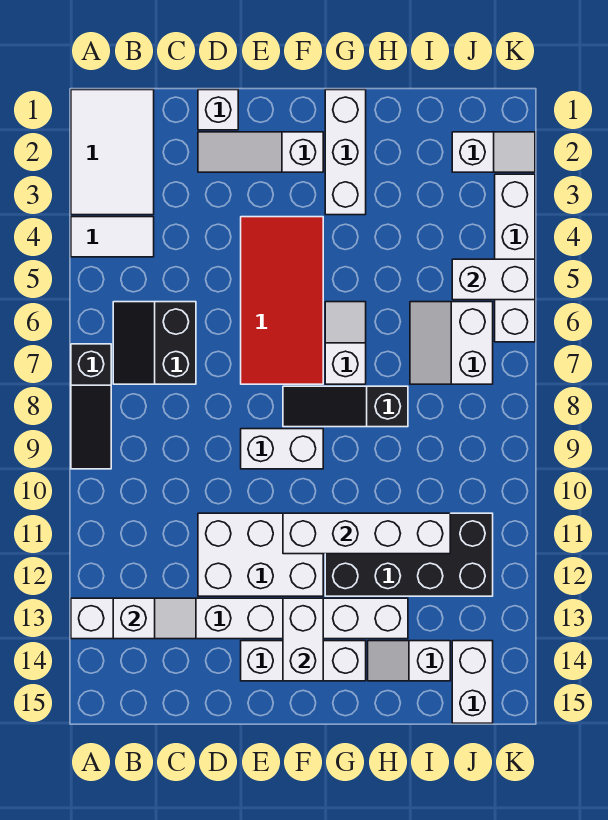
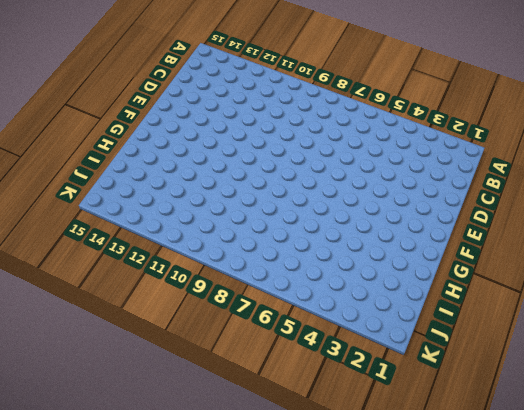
none -> white tile A1:B3 level 1
none -> white tile A4:B4 level 1
none -> black slope A7:A9 level 1 top 7

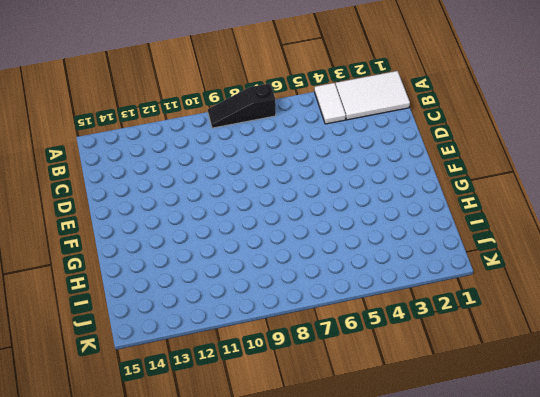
none -> white brick A13:H13 level 1
none -> black slope B6:C7 level 1 top C
none -> white brick D1 level 1

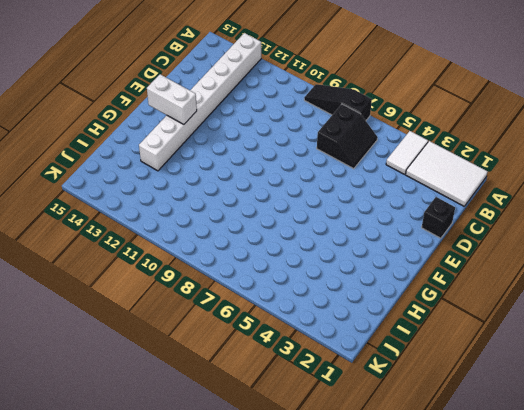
black slope B6:C7 level 1 top 7 -> black slope B6:C7 level 1 top C
black brick D1 level 1 -> white brick D1 level 1
none -> white slope D2:F2 level 1 top F
none -> white brick D11:F12 level 1
none -> red tile E4:F7 level 1

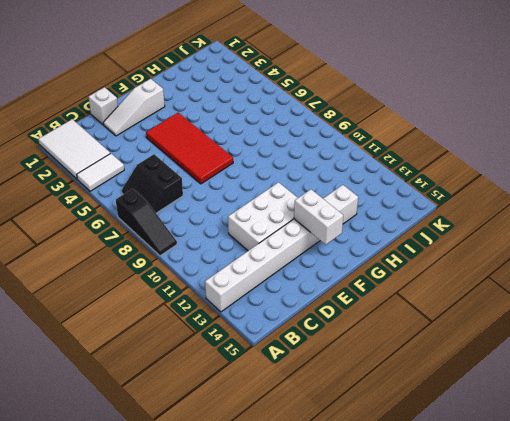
none -> white brick E9:F9 level 1
none -> white brick E14:G14 level 1
none -> black slope F8:H8 level 1 top H

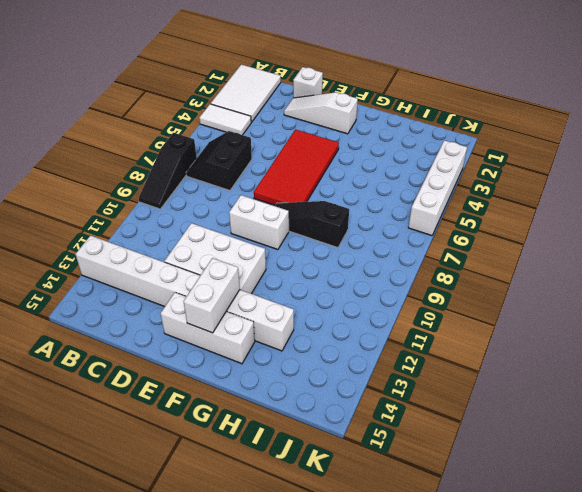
none -> white brick G1:G3 level 1
none -> white slope G6:G7 level 1 top 7
none -> black brick G11:J12 level 1

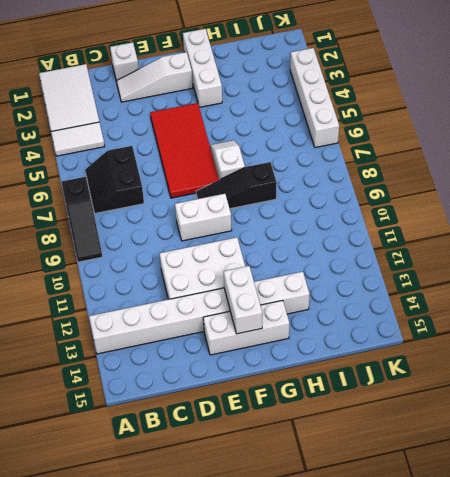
none -> black brick G11:J12 level 1
none -> white slope H14:I14 level 1 top I
none -> white slope I6:J7 level 1 top J

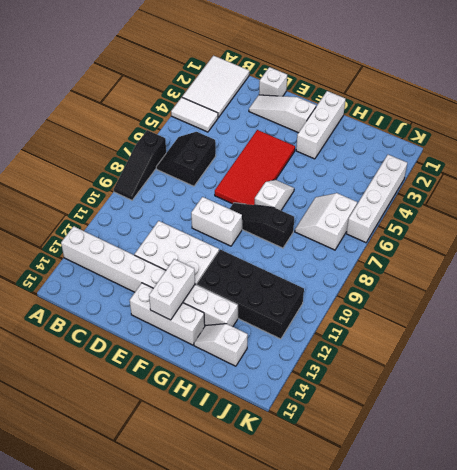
none -> white slope J2:K2 level 1 top J
none -> white brick J14:J15 level 1
none -> white slope B13:C13 level 2 top B

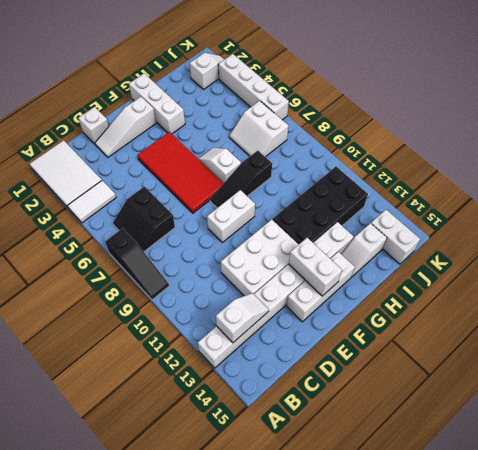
none -> white brick F11:I11 level 2
none -> white brick J5:K5 level 2

